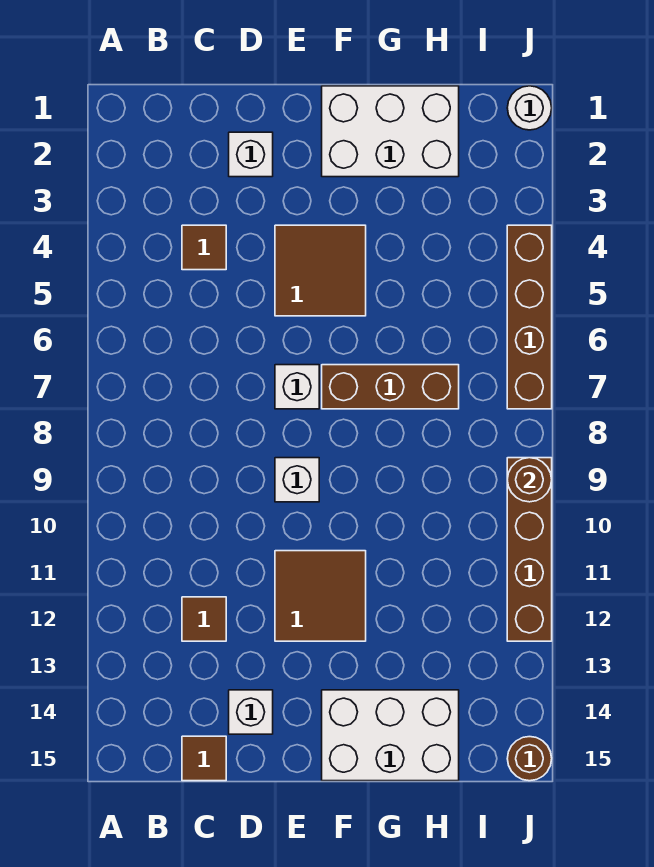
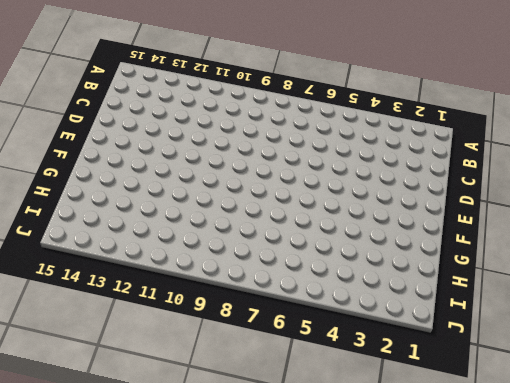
none -> brown tile C4 level 1
none -> brown tile C12 level 1
none -> brown tile C15 level 1

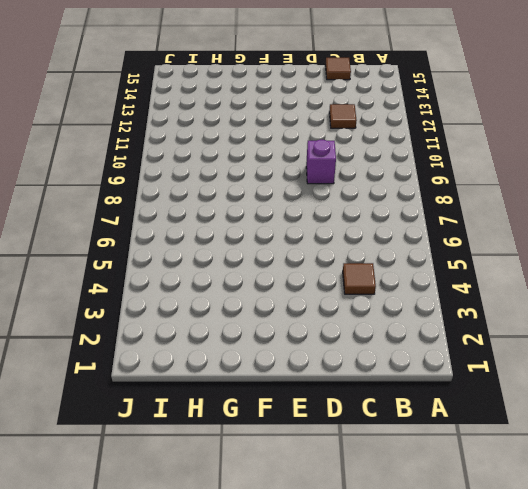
purple brick D9 level 1 -> none
none -> white brick D2 level 1
none -> white brick D14 level 1
none -> brown tile E4:F5 level 1

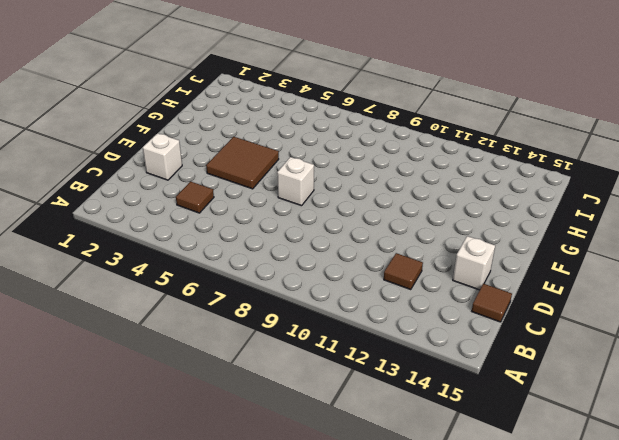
none -> white brick E9 level 1
none -> brown tile E11:F12 level 1
none -> white brick F1:H2 level 1

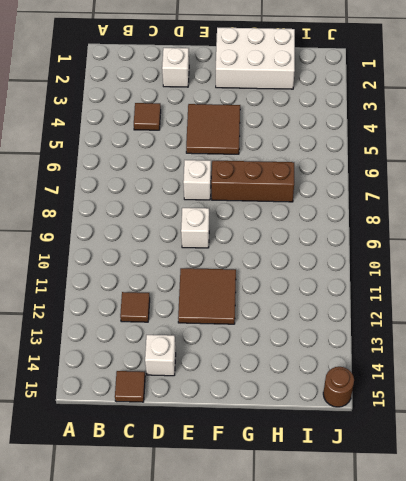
none -> white brick F14:H15 level 1
none -> white round brick J1 level 1
none -> brown brick J4:J7 level 1

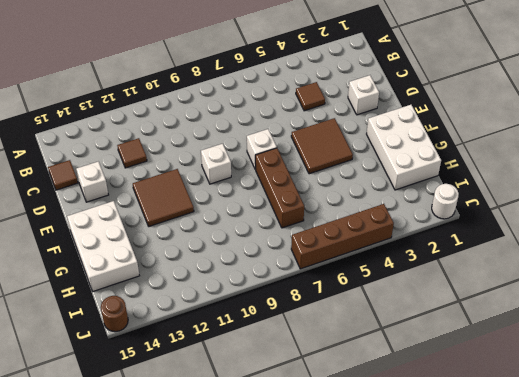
none -> brown brick J9:J12 level 1
none -> brown round brick J9 level 2

